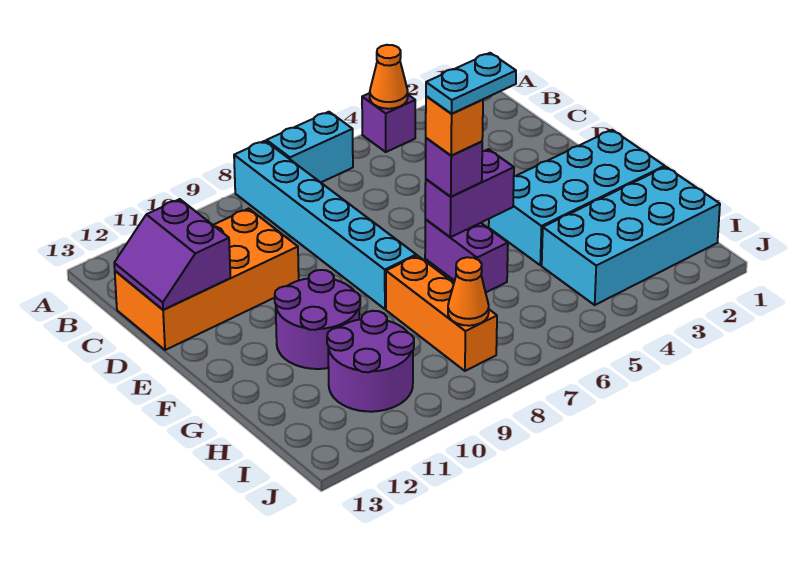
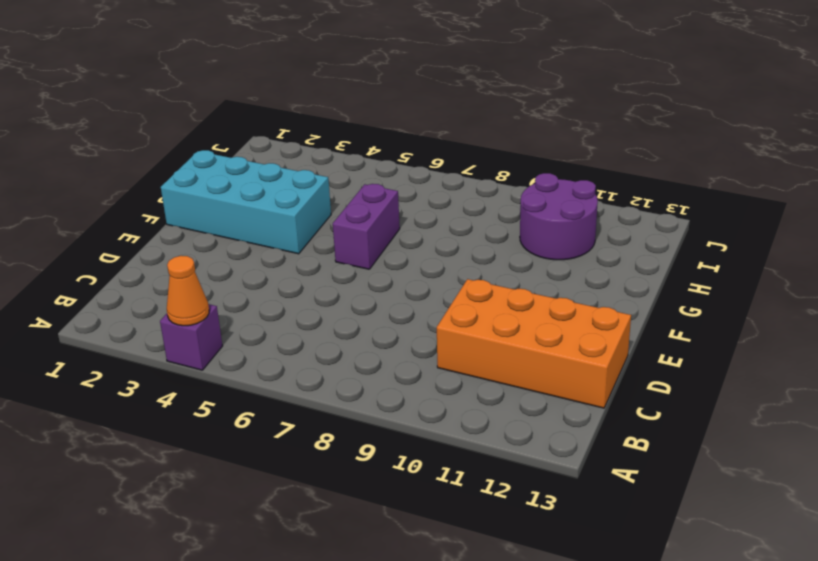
none -> cyan brick A6:A7 level 1
none -> cyan brick A8:F8 level 1
none -> purple round brick F10:G11 level 1

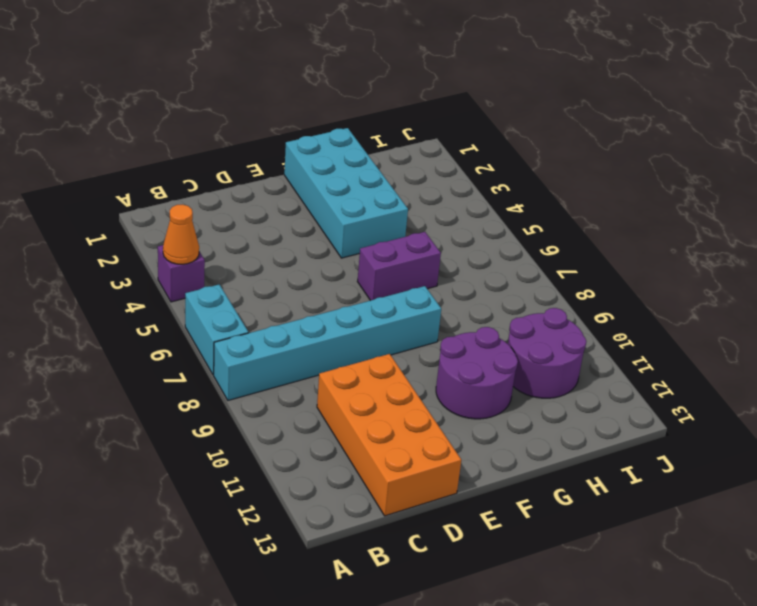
none -> orange brick G8:I8 level 1
none -> cyan brick H1:I4 level 1
none -> purple slope C12:D13 level 2 top 12

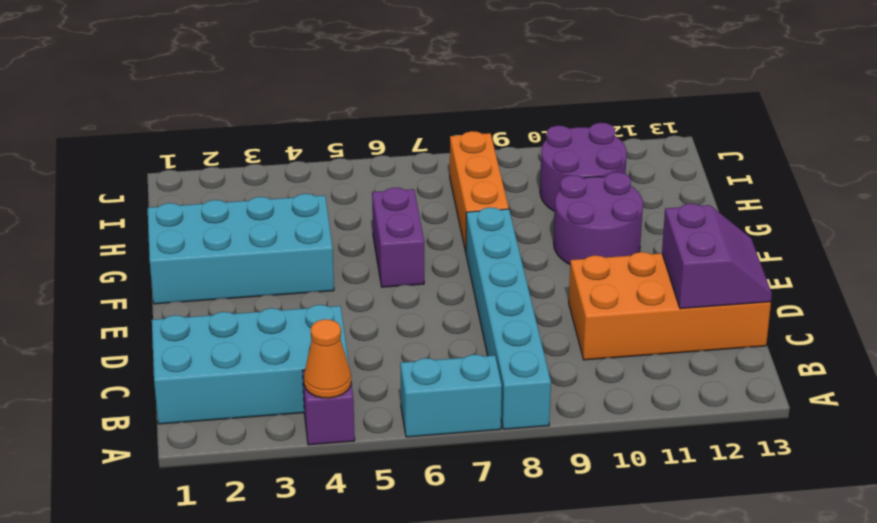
cyan brick B1:C4 level 1 -> cyan brick H1:I4 level 1
none -> purple brick F5:F6 level 2
none -> orange cone I8 level 2
none -> purple brick F6 level 3

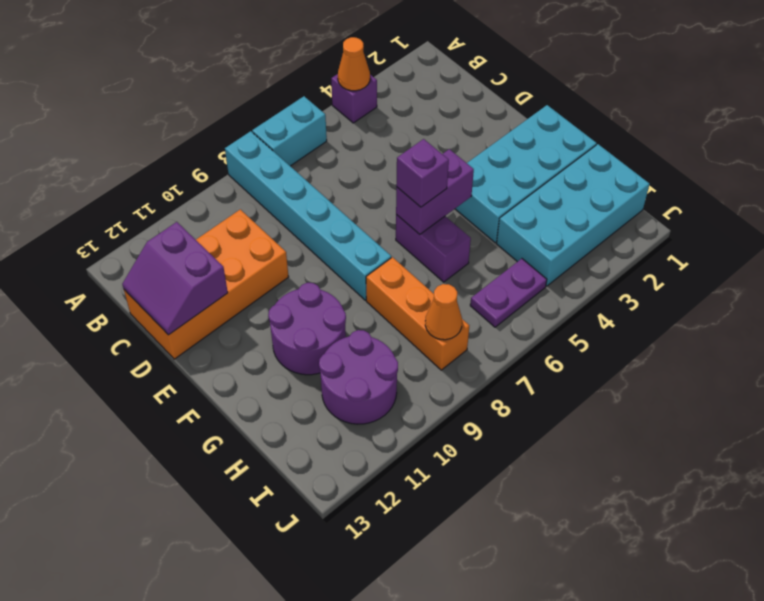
purple plate I5:I6 level 1 -> none
none -> orange brick F6 level 4
none -> cyan plate F5:F6 level 5

